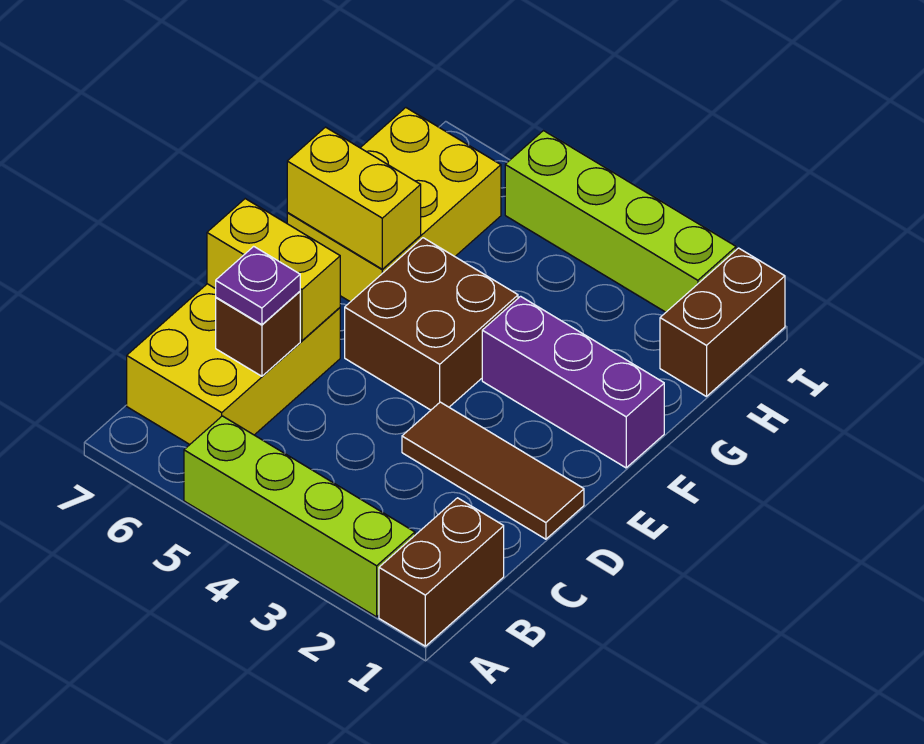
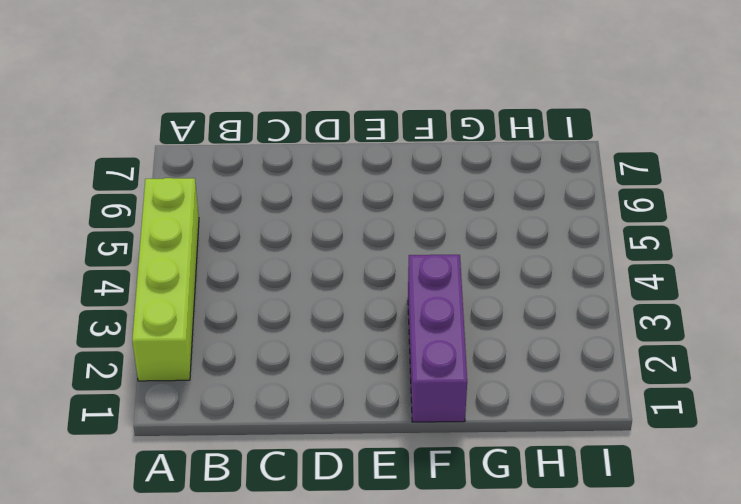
none -> brown brick A1:B1 level 1
none -> yellow brick B6:D7 level 1
none -> brown tile D1:D3 level 1

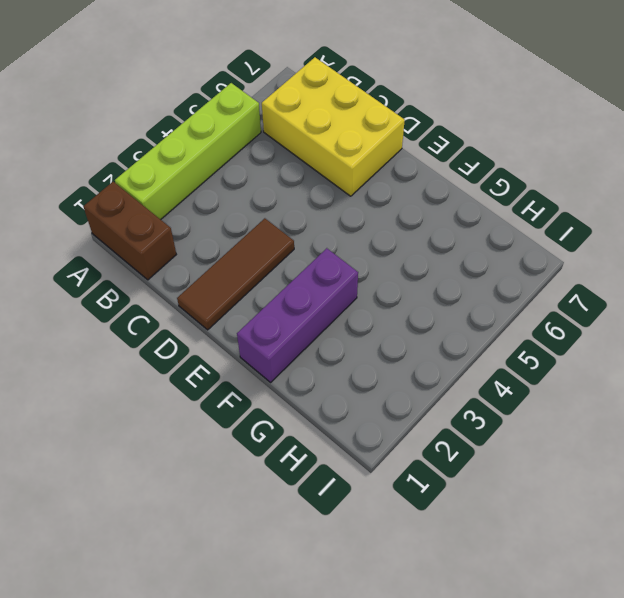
none -> brown brick E4:F5 level 1
none -> yellow brick F6:H7 level 1
none -> brown brick H1:I1 level 1

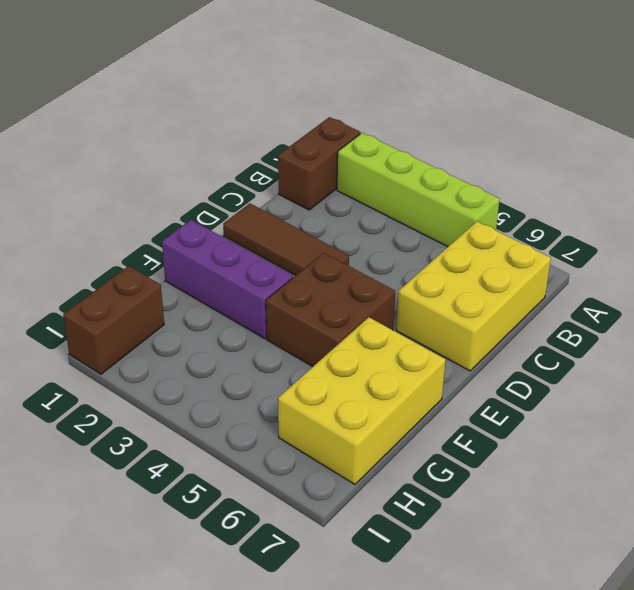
none -> lime brick I2:I5 level 1
none -> brown brick C6 level 2
none -> yellow brick D6:D7 level 2

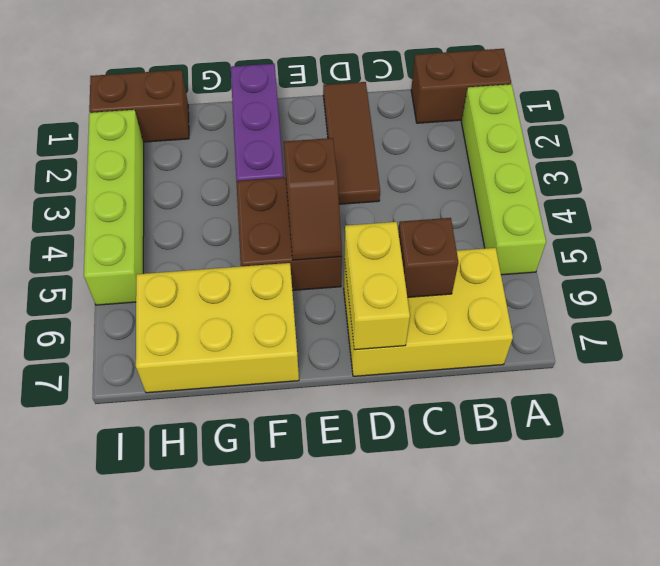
brown slope E4:E5 level 2 top 4 -> none
none -> yellow brick F6:F7 level 2
none -> purple plate C6 level 3

